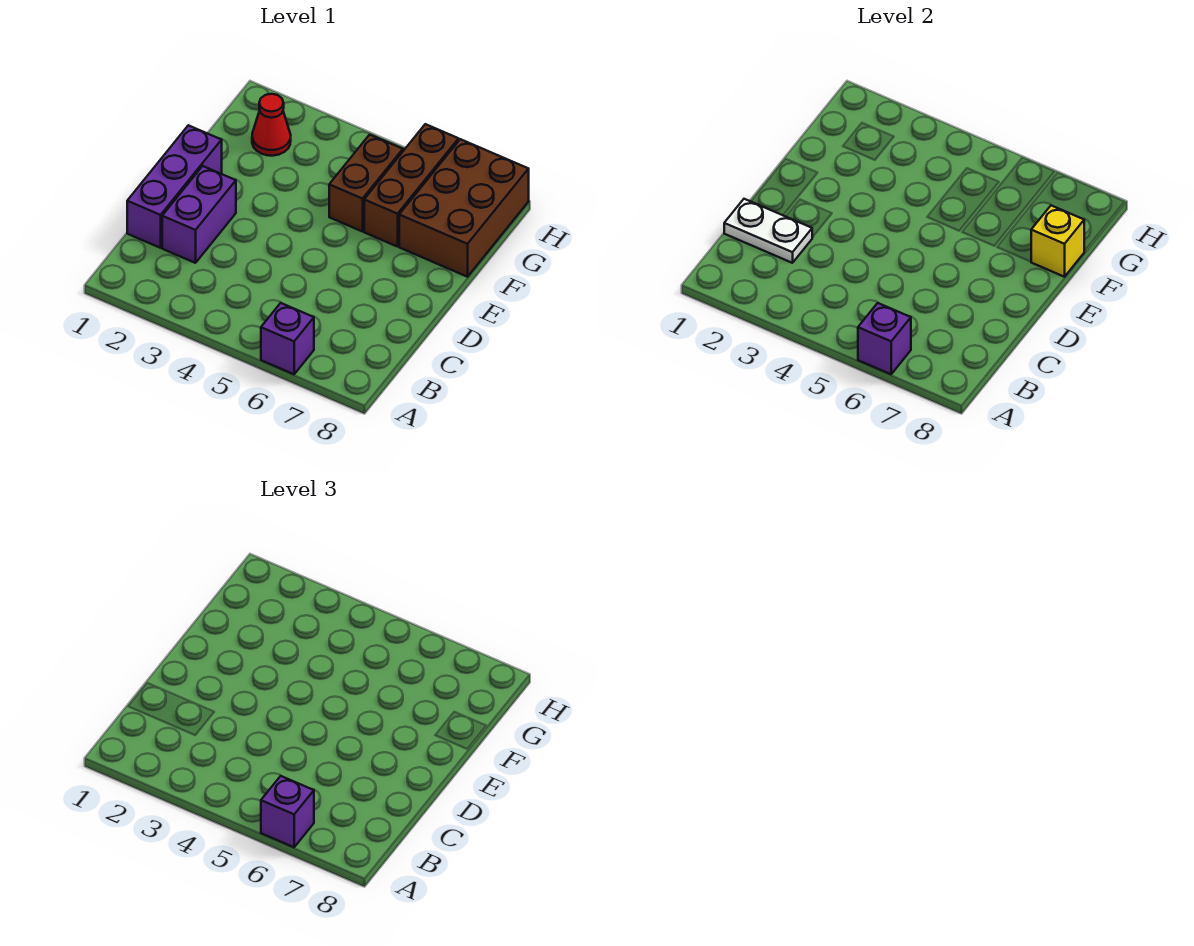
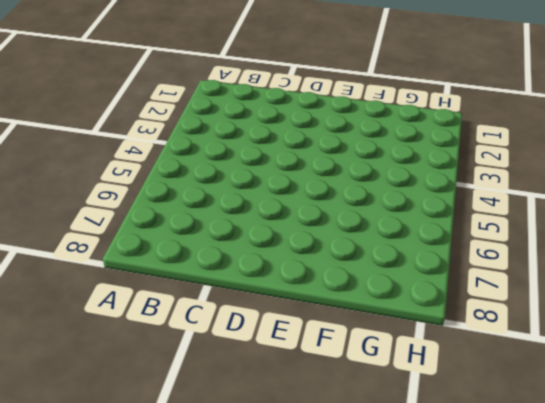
none -> purple brick A6 level 1
none -> purple brick C1:E1 level 1

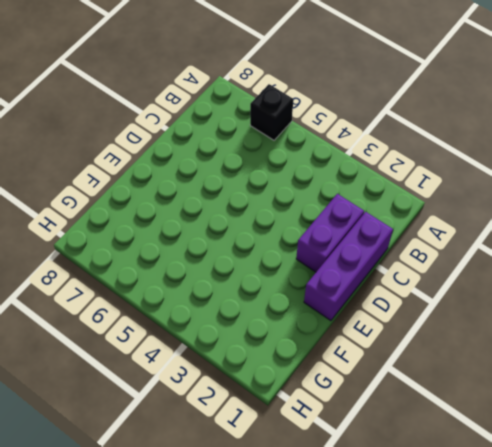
black brick A6 level 1 -> purple brick A6 level 1
none -> brown brick F5:G5 level 1
none -> brown brick F6:H6 level 1

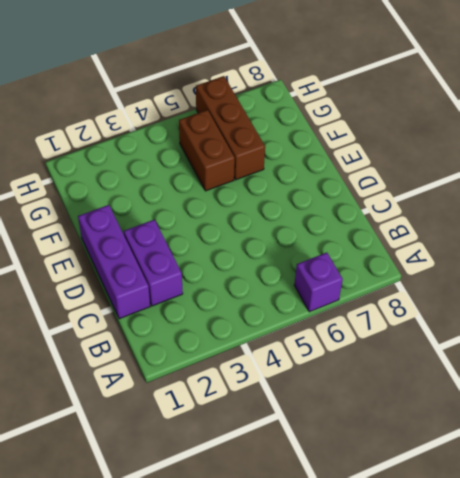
none -> brown brick F7:H8 level 1
none -> red cone G2 level 1

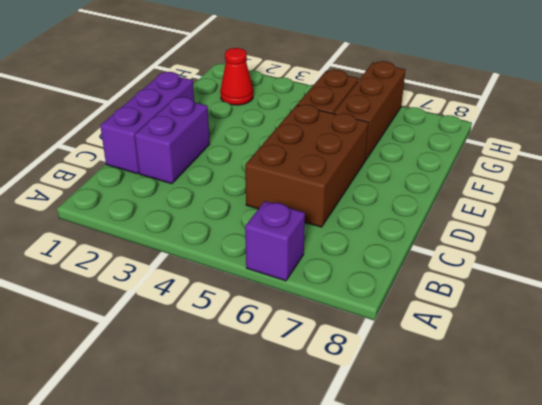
brown brick C5:E6 level 1 -> brown brick F7:H8 level 1
none -> purple brick A6 level 2
none -> white plate C1:C2 level 2

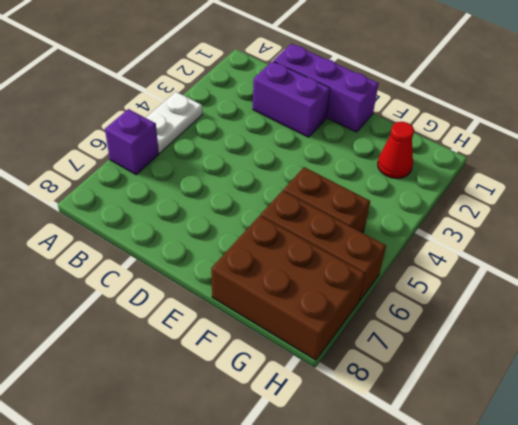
white plate A4:A5 level 1 -> white plate C1:C2 level 2
none -> purple brick A6 level 2
none -> yellow brick F8 level 2

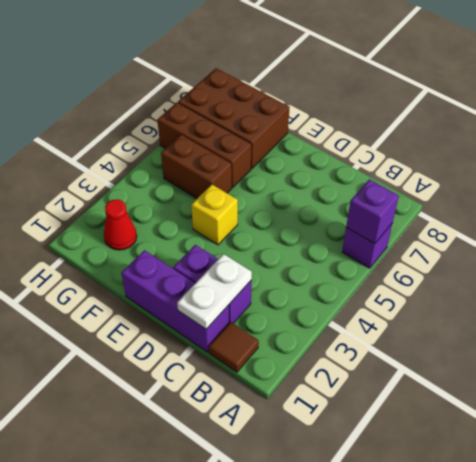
brown tile B1 level 1 -> none
yellow brick E4 level 1 -> yellow brick F8 level 2
none -> purple brick A6 level 3

